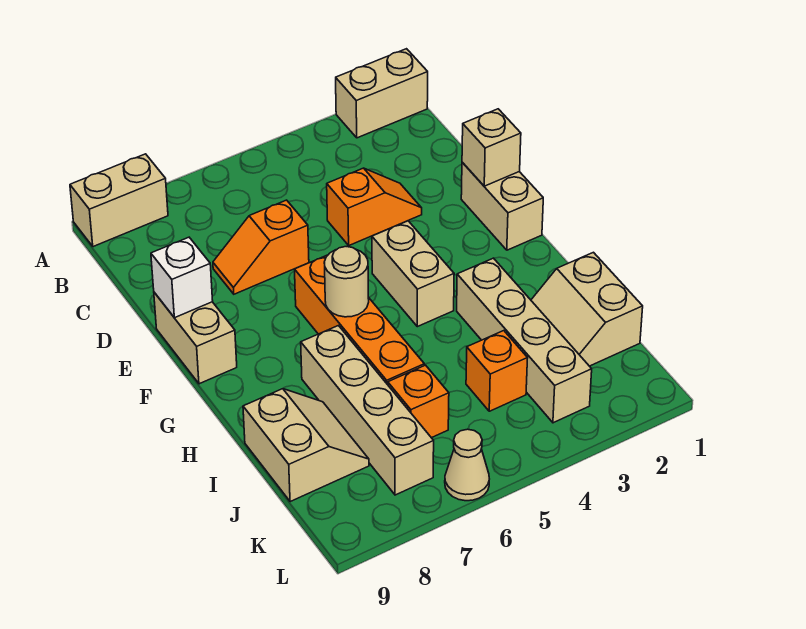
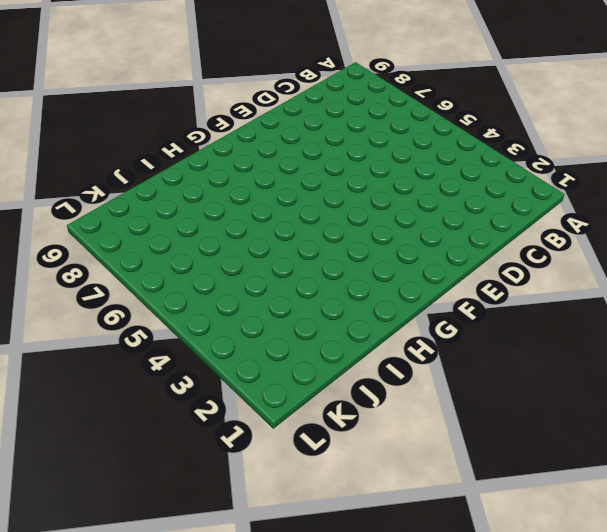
none -> tan brick A1:A2 level 1
none -> tan brick A8:A9 level 1
none -> orange slope D3:D4 level 1 top 4

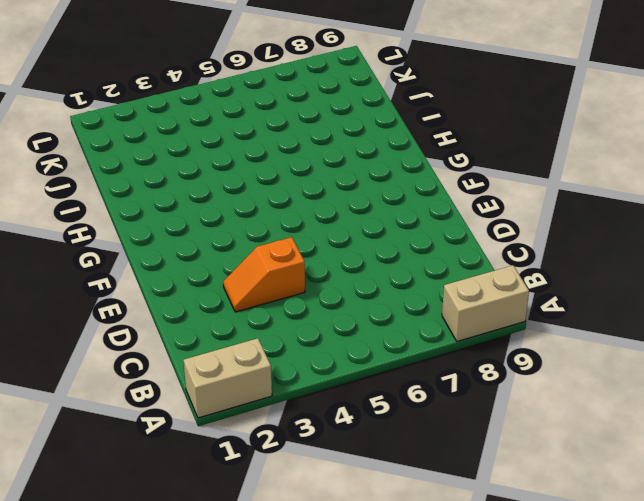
none -> orange slope D6:D7 level 1 top 6
none -> tan brick E1:F1 level 1
none -> tan brick E9:F9 level 1

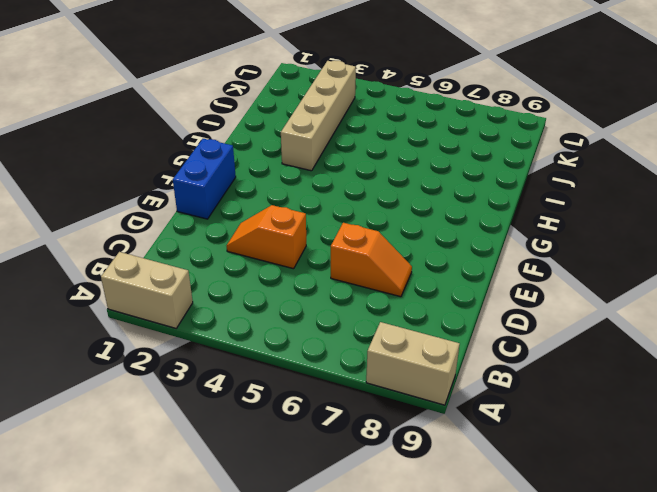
blue brick E1:F1 level 1 -> tan brick E1:F1 level 1
none -> tan brick E9:F9 level 1
none -> tan brick F4:G4 level 1
none -> orange brick F6:I6 level 1

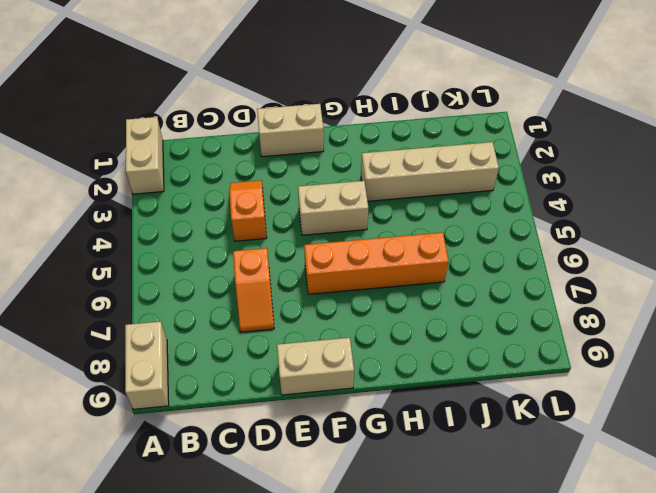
none -> tan brick H7:K7 level 1
none -> tan slope I1:J2 level 1 top 1
none -> tan slope I8:J9 level 1 top 9

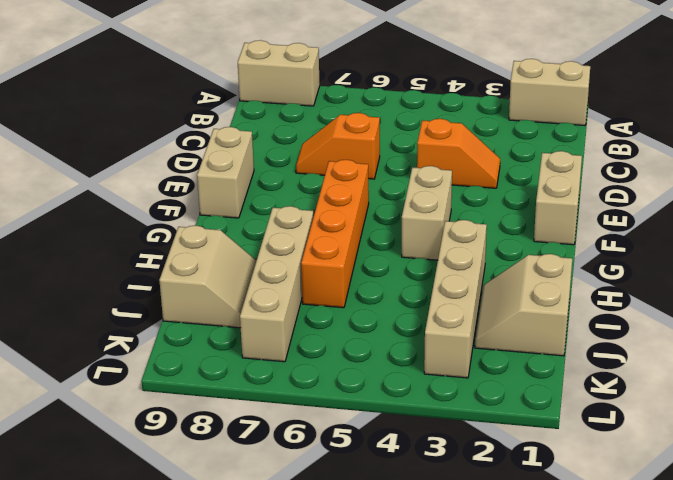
none -> orange brick J4 level 1
none -> orange brick J6 level 1
none -> tan cone L6 level 1

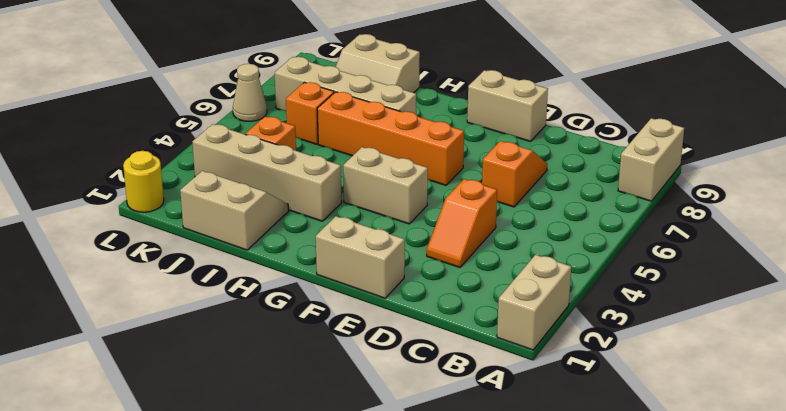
yellow round brick L1 level 1 -> none
none -> tan brick E1 level 2
none -> white brick E9 level 2
none -> tan round brick G6 level 2

